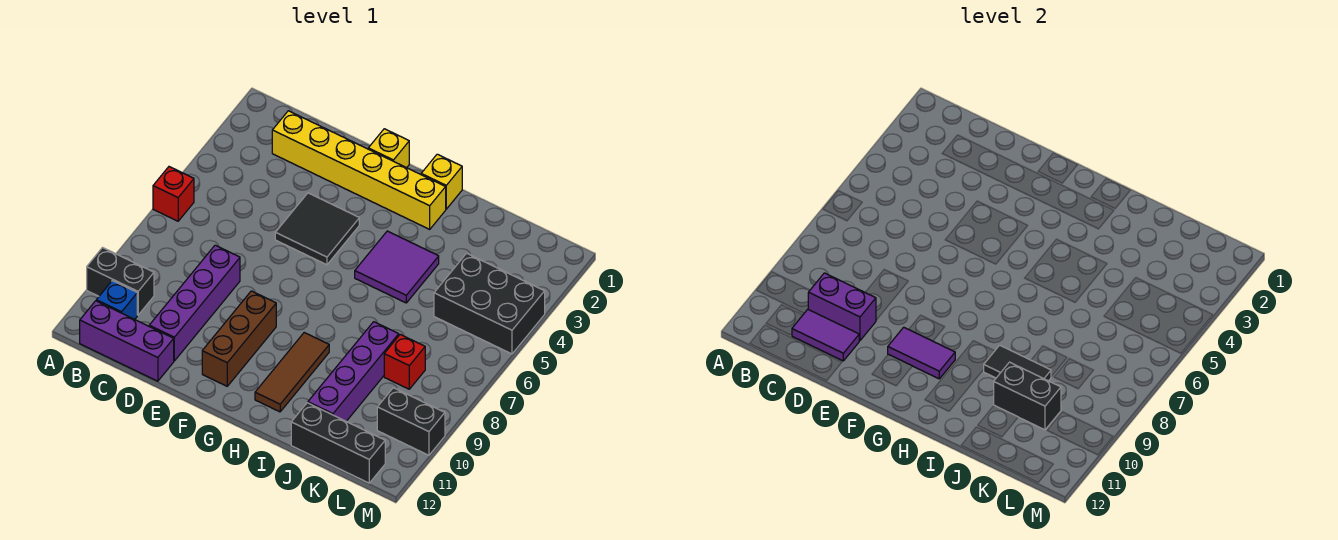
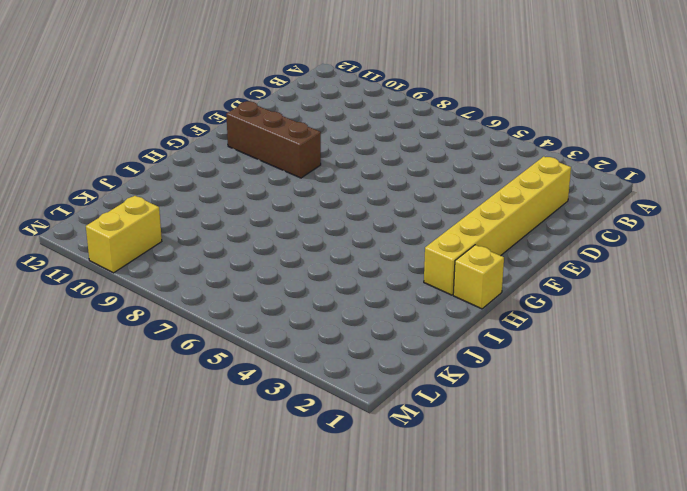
yellow brick L10:M10 level 1 -> black brick L10:M10 level 1
none -> red brick A6 level 1
none -> black brick A10:B10 level 1
none -> blue brick B11 level 1

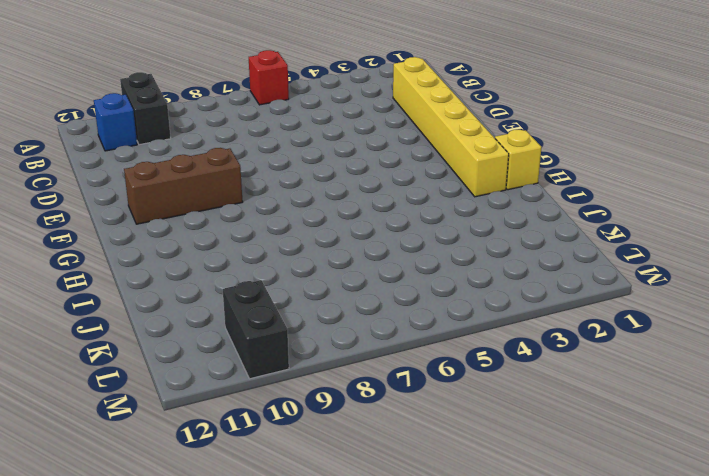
none -> purple brick B12:D12 level 1
none -> purple brick D8:D11 level 1
none -> black tile E4:F5 level 1

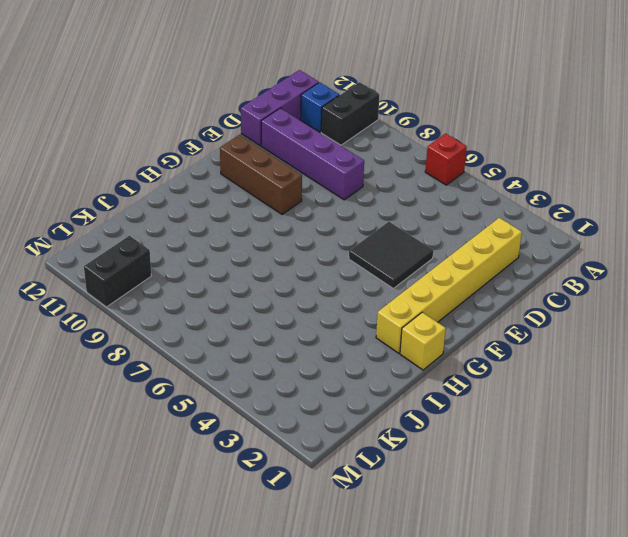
none -> yellow brick F1 level 1
none -> purple tile H4:I5 level 1
none -> brown tile H9:H11 level 1

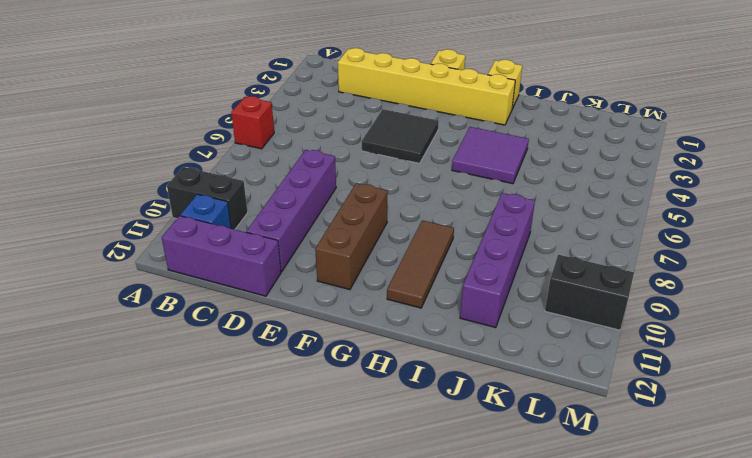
none -> black brick J12:L12 level 1
none -> black brick K4:M5 level 1
none -> red brick K8 level 1

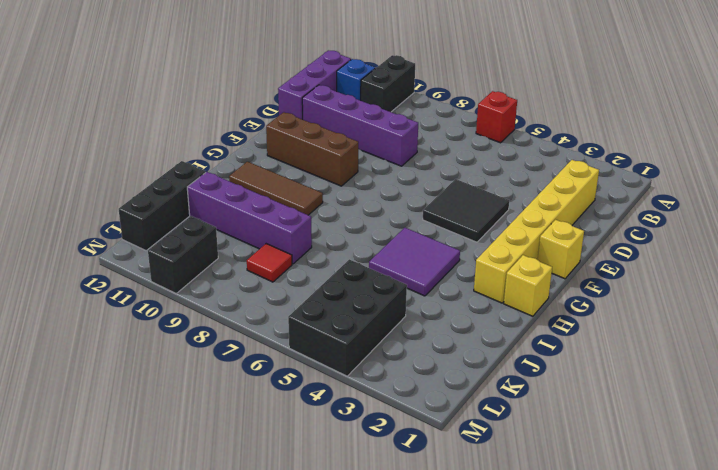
red tile K8 level 1 -> red brick K8 level 1
none -> purple brick C10:D10 level 2
none -> purple tile C11:D11 level 2
none -> purple tile F10:G10 level 2

